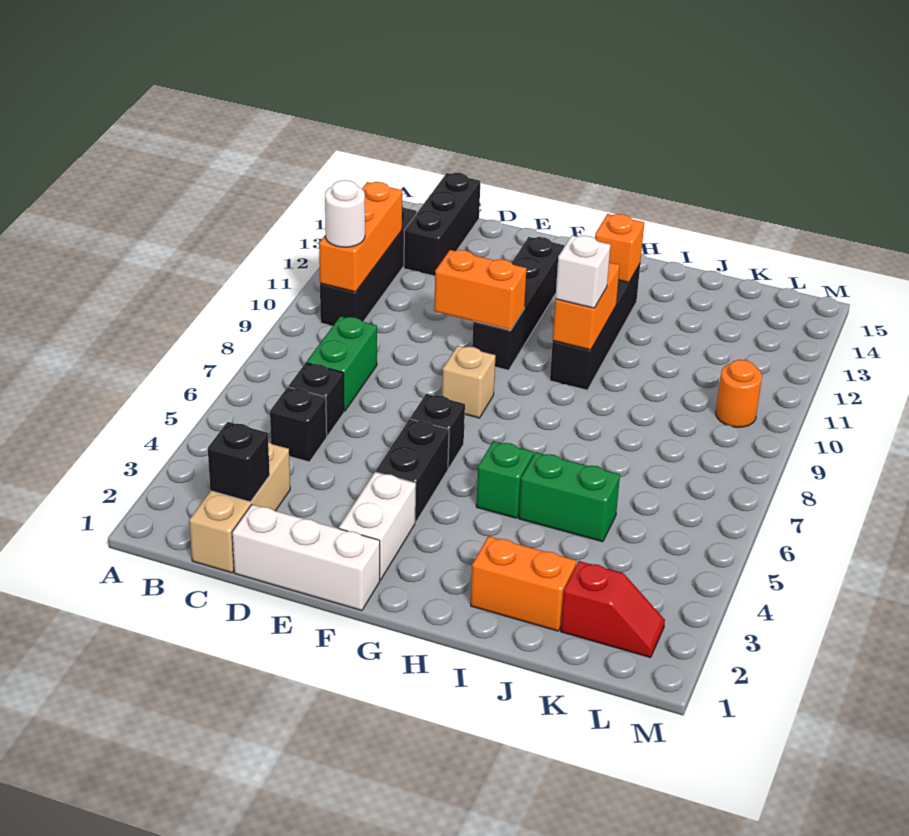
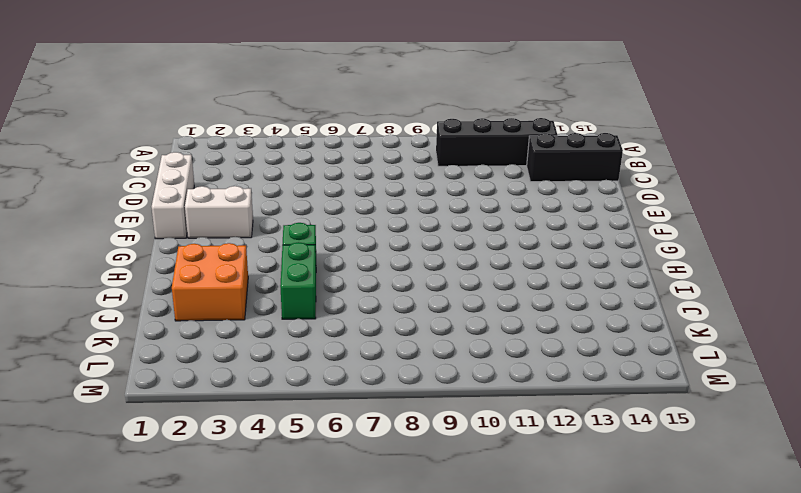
orange brick I2:J3 level 1 -> orange brick I2:J2 level 1
none -> tan brick C1:C3 level 1
none -> black brick C5 level 1
none -> black brick C6 level 1

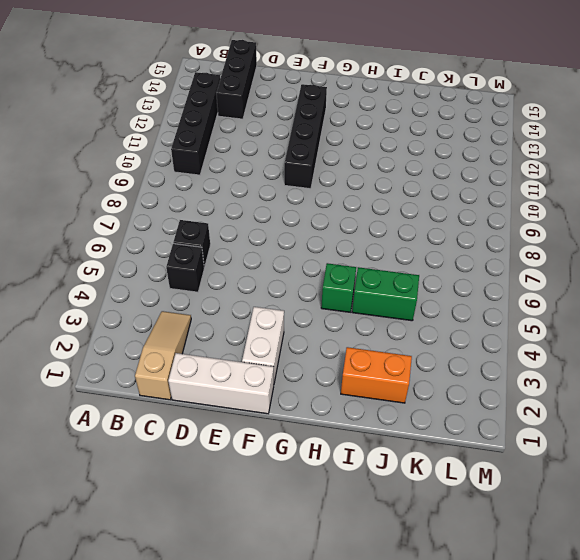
tan slope C1:C3 level 1 top 1 -> tan brick C1:C3 level 1
none -> green brick C7:C8 level 1
none -> black brick F4:F5 level 1
none -> black brick F6 level 1

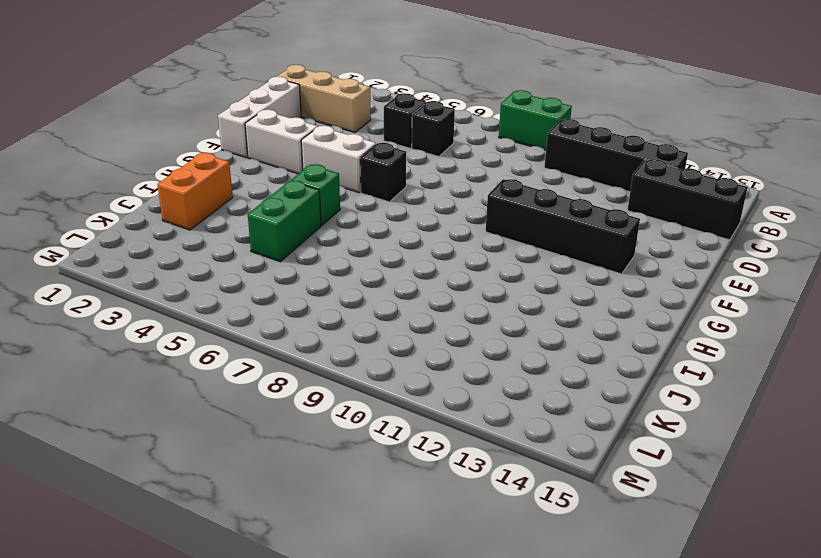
green brick A8:A9 level 1 -> green brick C7:C8 level 1
white brick F4:F5 level 1 -> black brick F4:F5 level 1
none -> tan brick F8 level 1
none -> black brick H10:H13 level 1
none -> red slope K2:L2 level 1 top K

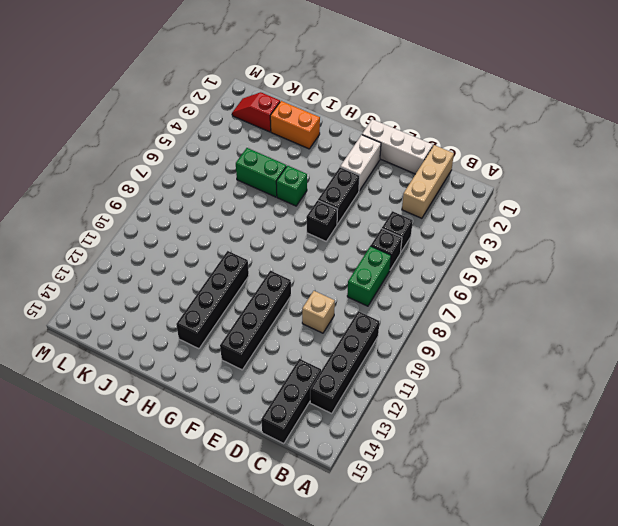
tan brick D10 level 1 -> tan brick F8 level 1
none -> orange round brick L10 level 1
none -> orange brick B10:B12 level 2
none -> black brick C2 level 2

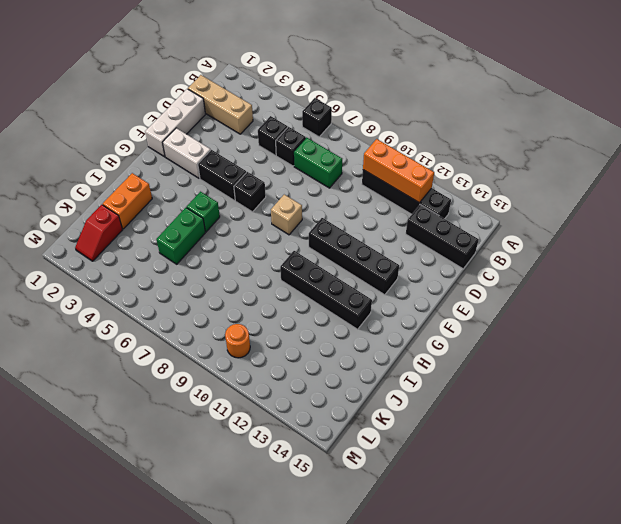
black brick A6 level 1 -> black brick C2 level 2
none -> orange brick E10:F10 level 2
none -> orange brick H10:H11 level 2
none -> orange brick H13 level 2

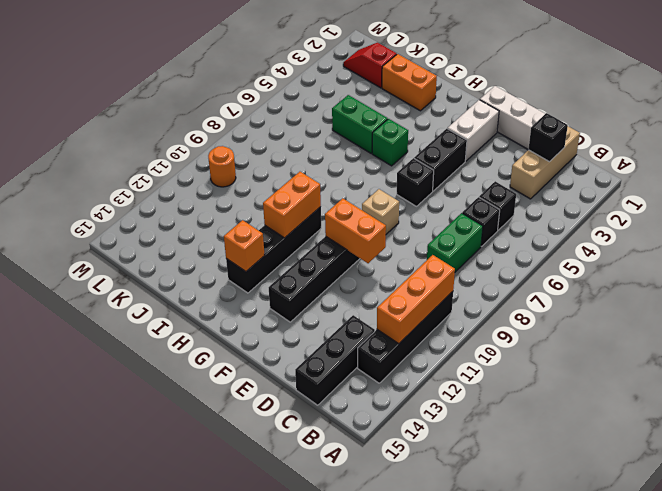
none -> white round brick B10 level 3
none -> white brick H10 level 3

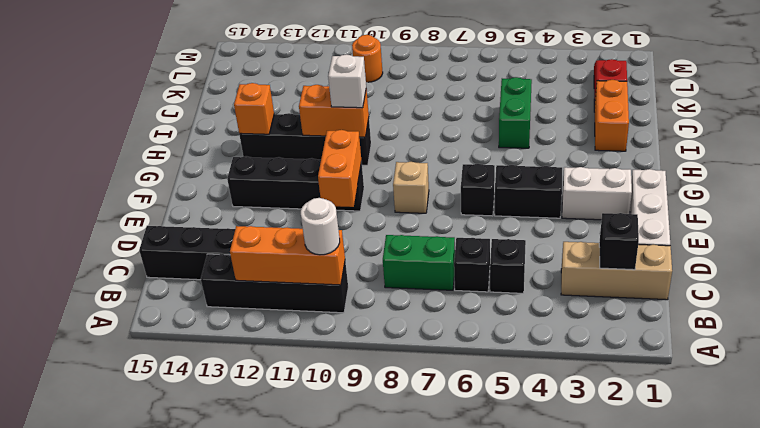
none -> green brick H5 level 1

